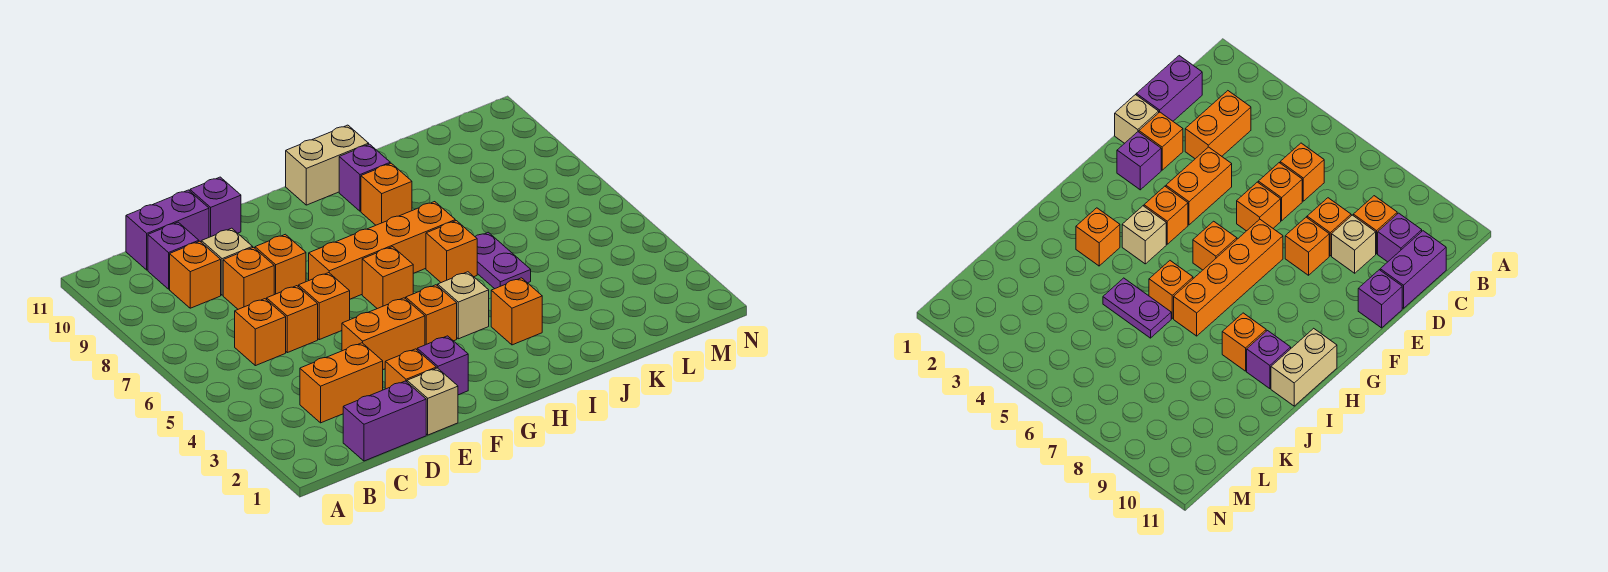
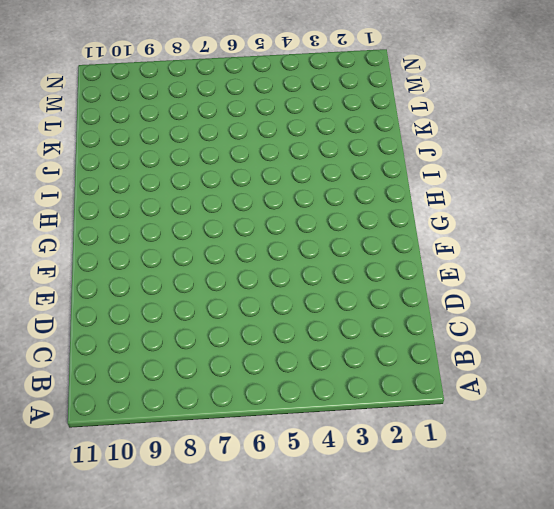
none -> purple brick C1:D1 level 1
none -> orange brick C3:D3 level 1
none -> orange brick C6 level 1

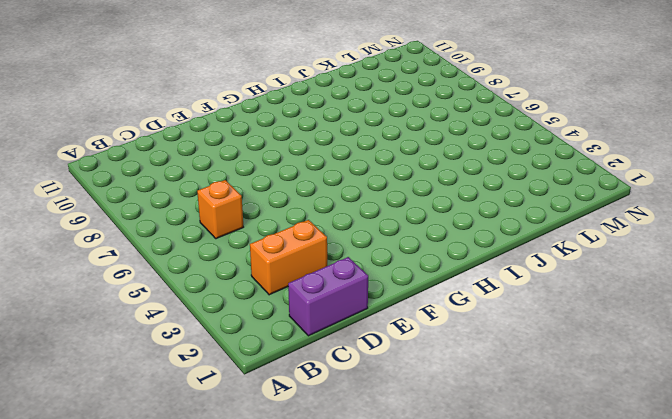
none -> orange brick C9 level 1
none -> purple brick C10 level 1
none -> purple brick C11:D11 level 1

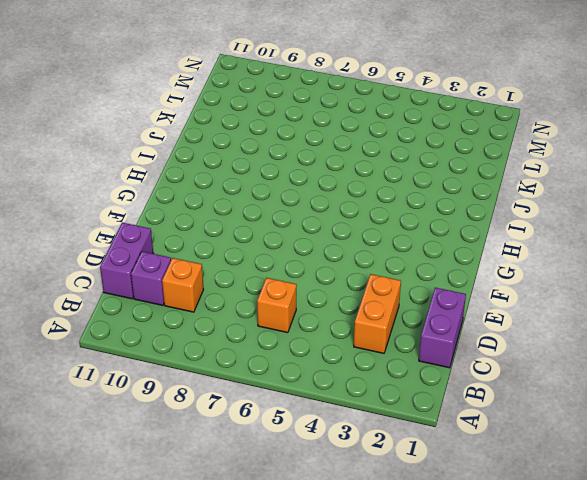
none -> orange brick D6 level 1
none -> orange brick D8 level 1
none -> tan brick D9 level 1

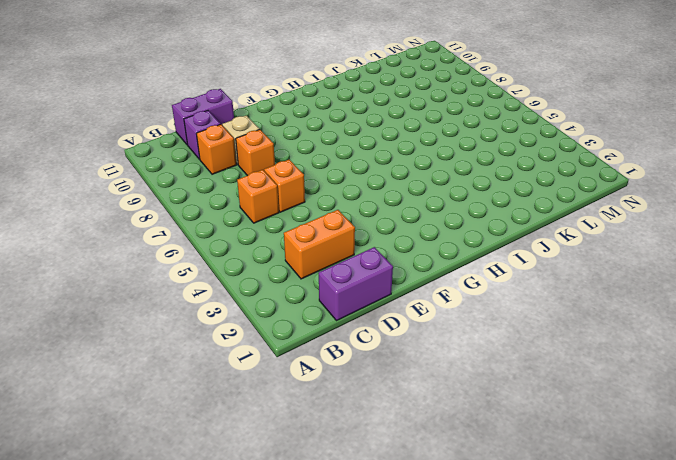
none -> tan brick E1 level 1
none -> orange brick E2 level 1
none -> orange brick E4:F4 level 1

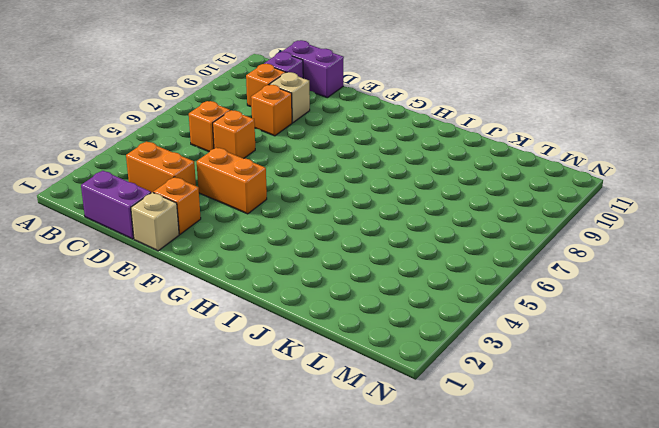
none -> orange brick E6 level 1
none -> orange brick E8 level 1
none -> purple brick E11 level 1

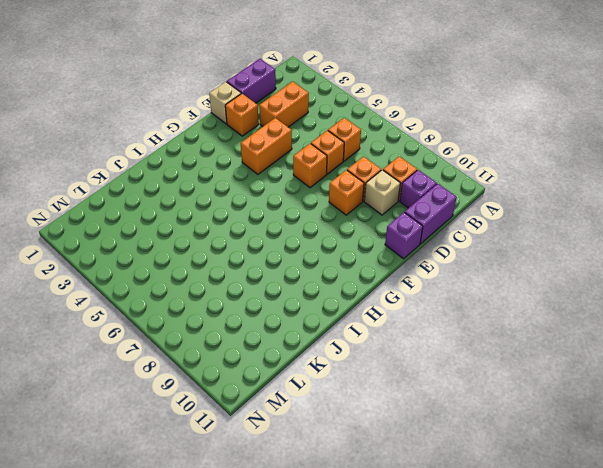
none -> purple brick F2 level 1
none -> orange brick F7:I7 level 1
none -> orange brick G4 level 1

